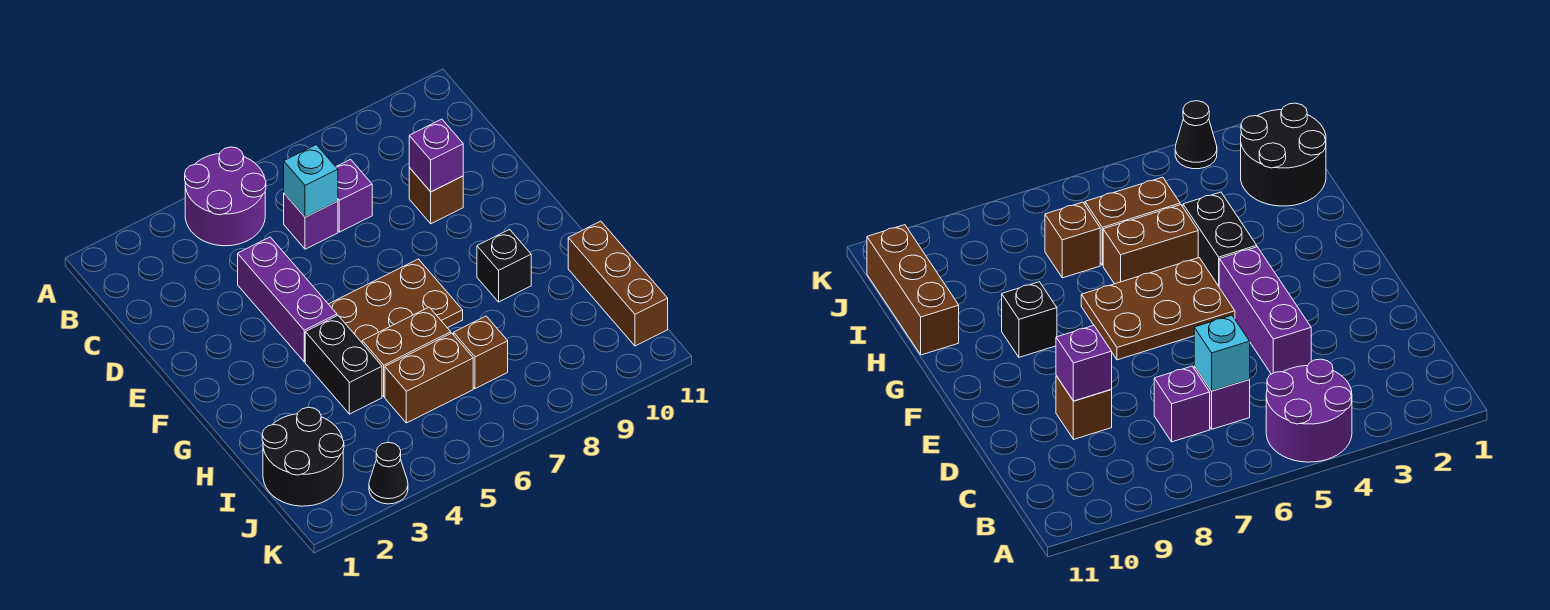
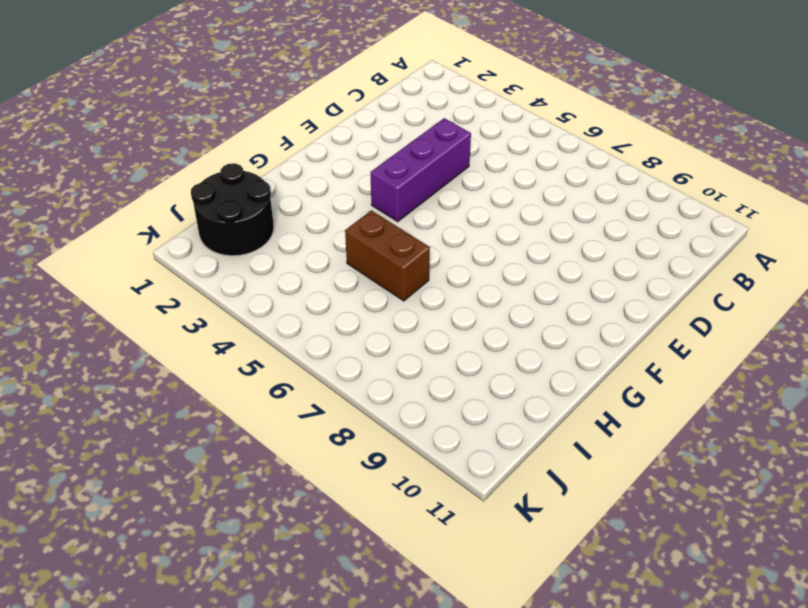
none -> purple round brick A4:B5 level 1
none -> purple brick C6 level 1
none -> purple brick C7 level 1

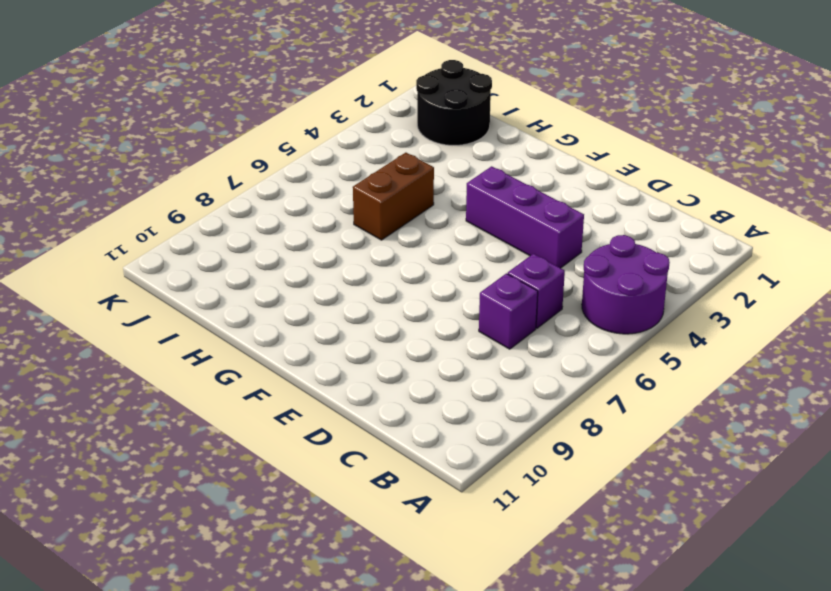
none -> brown brick D9 level 1
none -> brown plate F5:G7 level 1
none -> black brick G4:H4 level 1

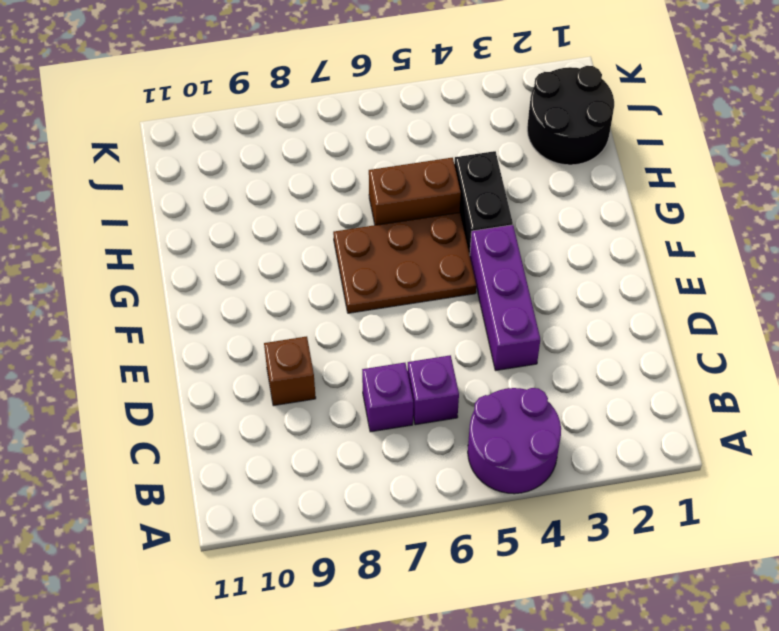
none -> black brick G9 level 1
none -> brown brick H11:J11 level 1
none -> brown brick I5:I6 level 1

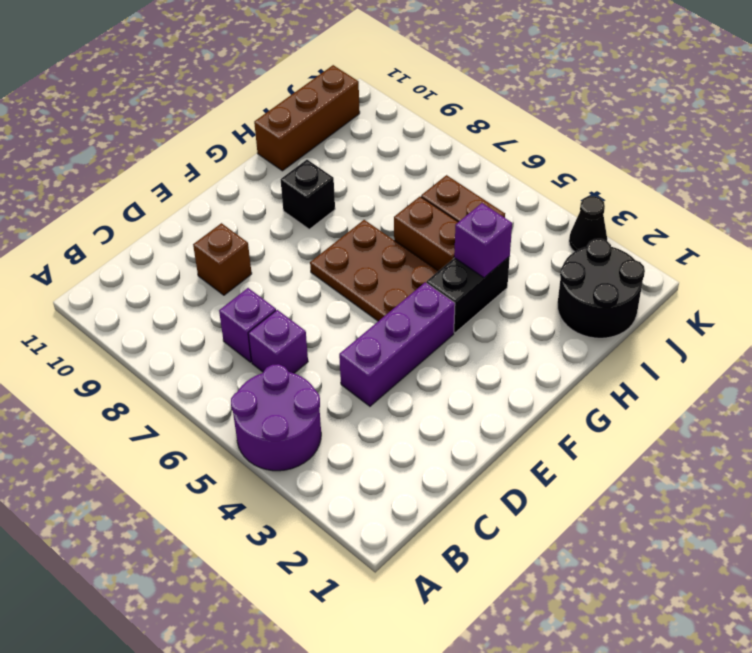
purple brick H4 level 2 -> purple brick D9 level 2
none -> brown brick I7 level 1
none -> cyan brick C6 level 2

